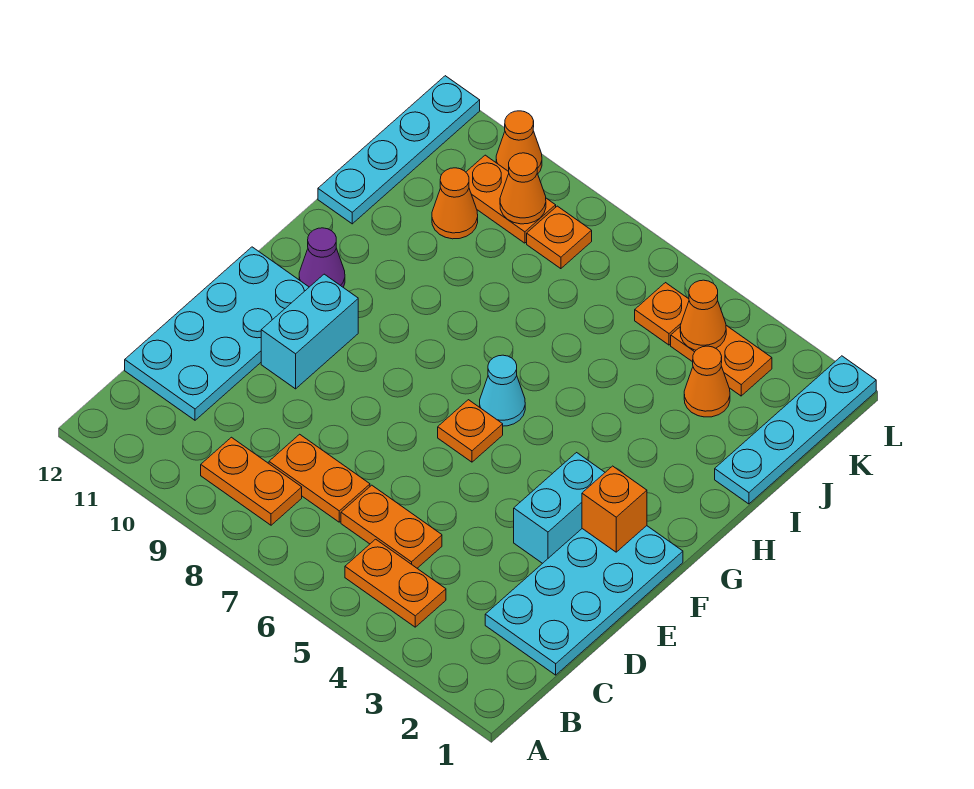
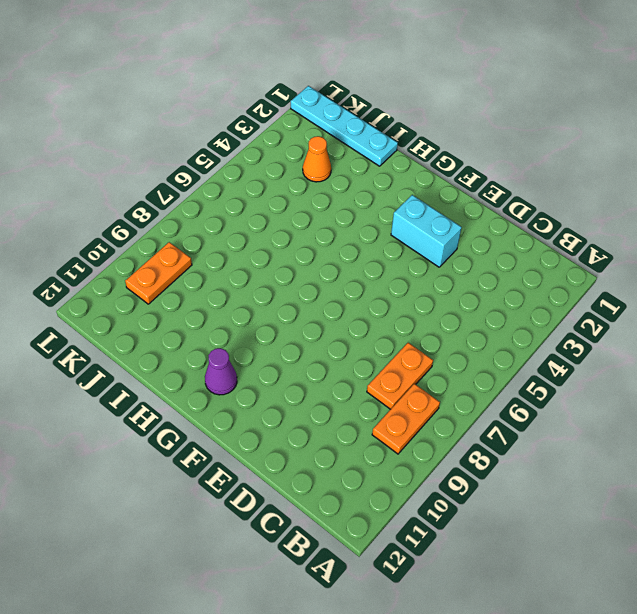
none -> orange plate B4:B5 level 1
none -> cyan plate C1:F2 level 1
none -> orange plate C5:C6 level 1

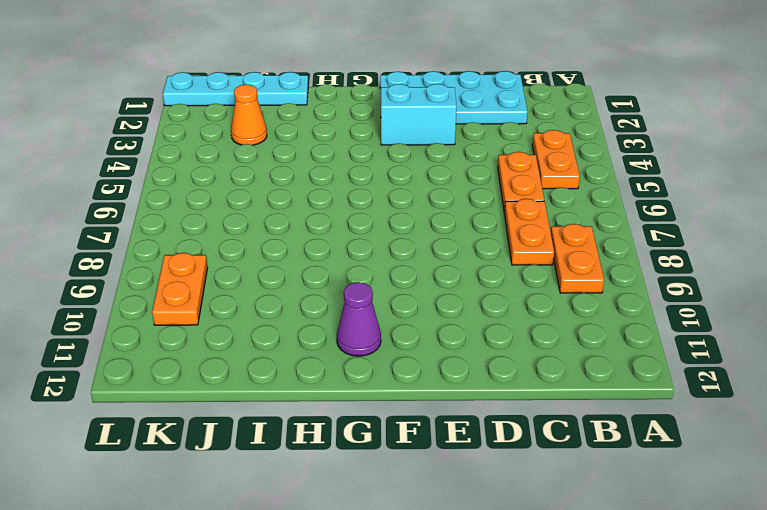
none -> cyan plate C11:F12 level 1
none -> cyan brick E10:F10 level 1
none -> orange plate F6 level 1

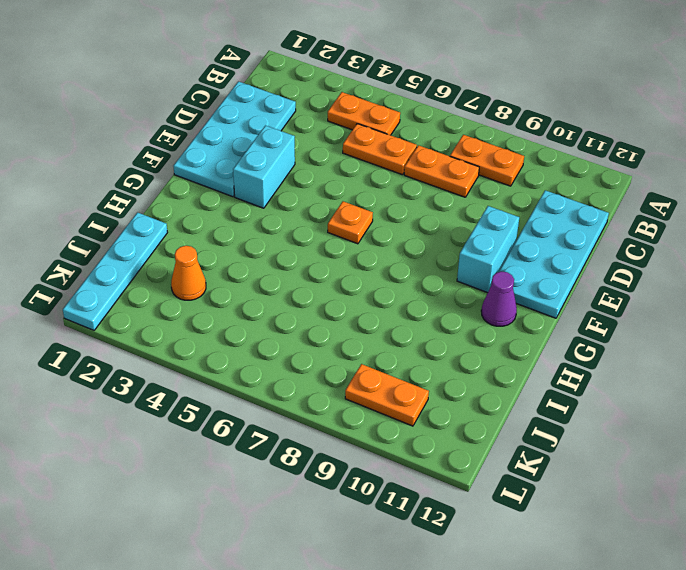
none -> cyan cone G6 level 1
none -> cyan plate I12:L12 level 1
none -> orange cone J10 level 1

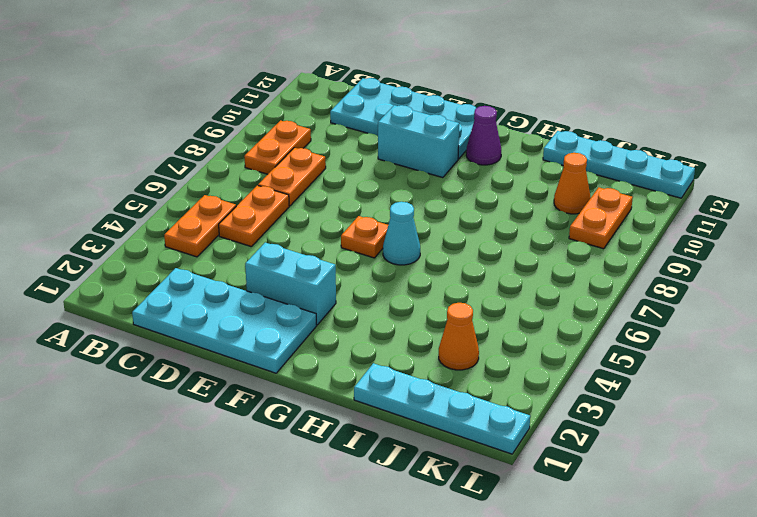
none -> orange plate K3:K4 level 1
none -> orange plate K5 level 1
none -> orange plate K8 level 1

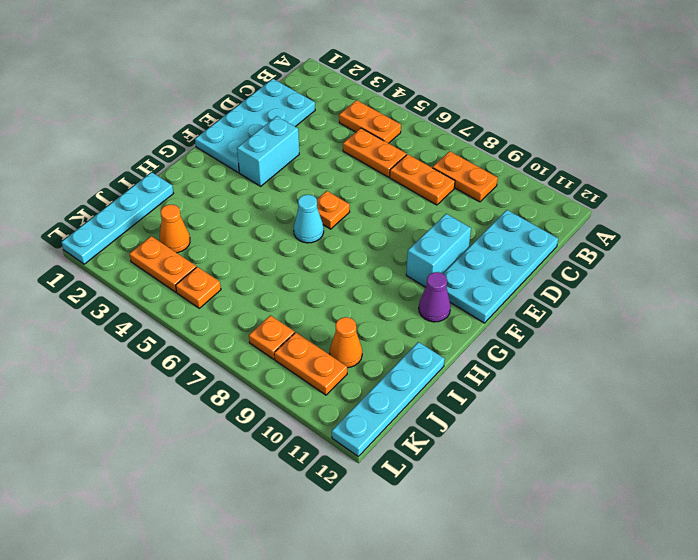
none -> orange cone L10 level 1
none -> orange brick F2 level 2
none -> orange cone K4 level 2

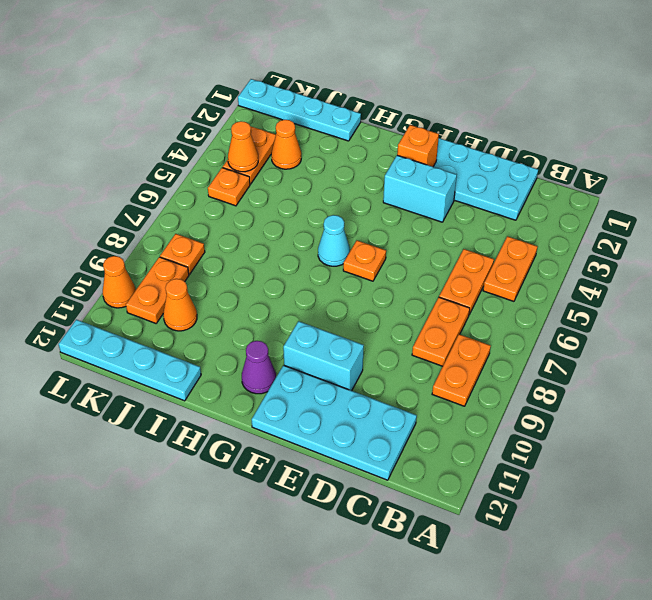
none -> orange cone K9 level 2

